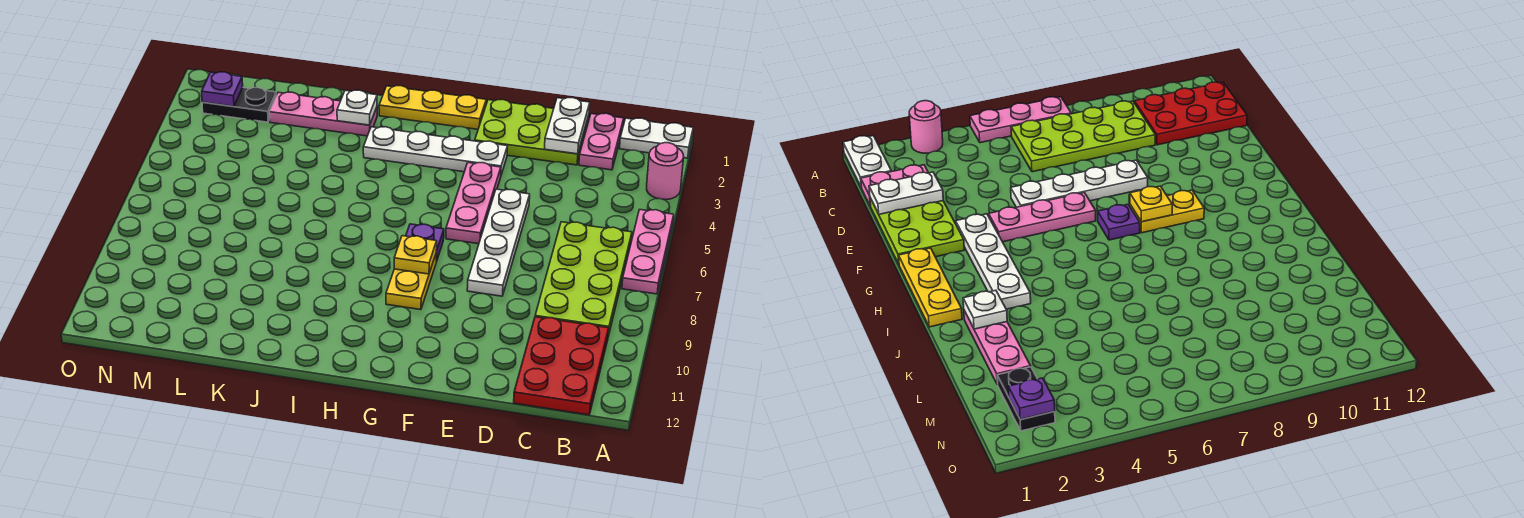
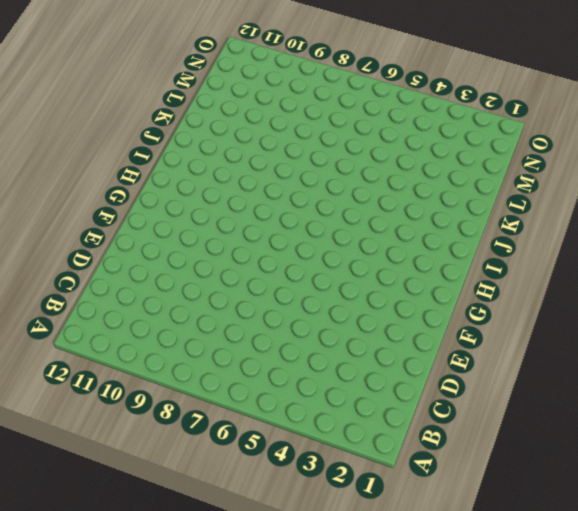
none -> white plate A1:B1 level 1
none -> pink round brick A3 level 1
none -> pink plate A5:A7 level 1

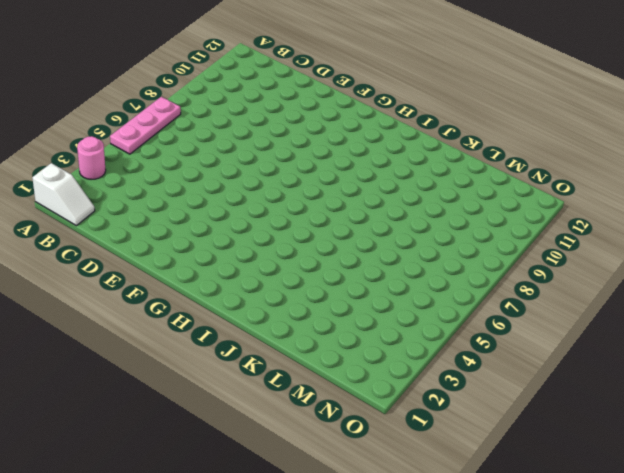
white slope A1:B1 level 1 top A -> white plate A1:B1 level 1
none -> lime plate B6:C9 level 1
none -> red plate B10:C12 level 1
none -> pink plate C1:C2 level 1

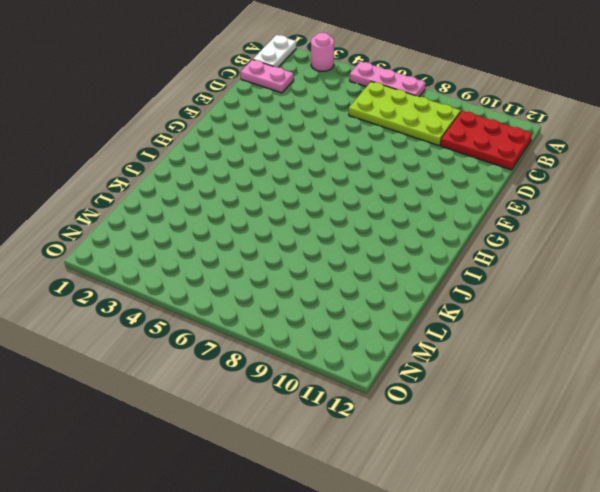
none -> lime plate D1:F2 level 1
none -> white plate E5:E8 level 1
none -> white plate F3:I3 level 1

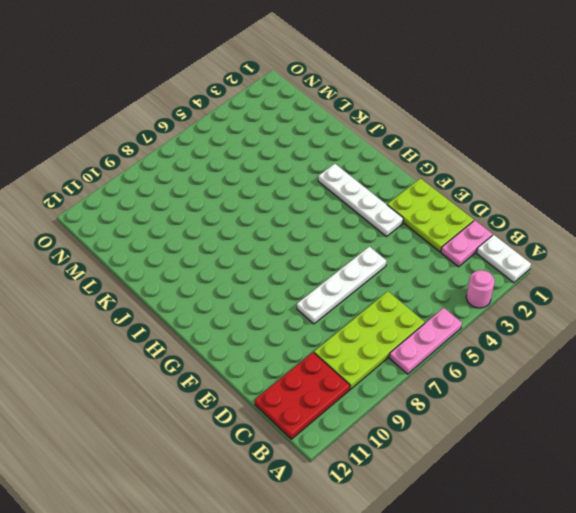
none -> pink plate F4:F6 level 1
none -> yellow plate G1:I1 level 1
none -> purple plate G7 level 1

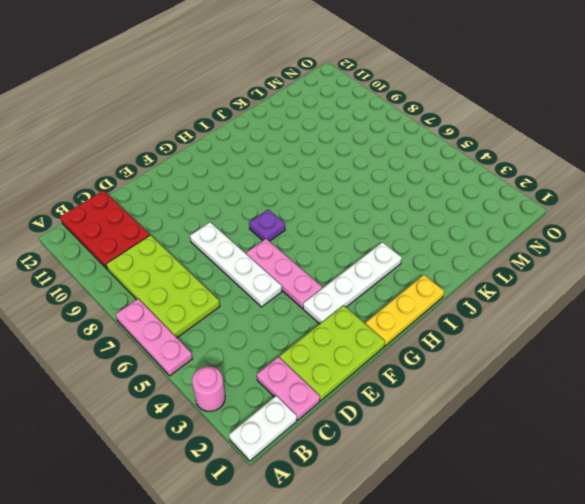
none -> yellow plate G8:G9 level 1
none -> pink plate J2:L2 level 1
none -> black plate M2:N2 level 1

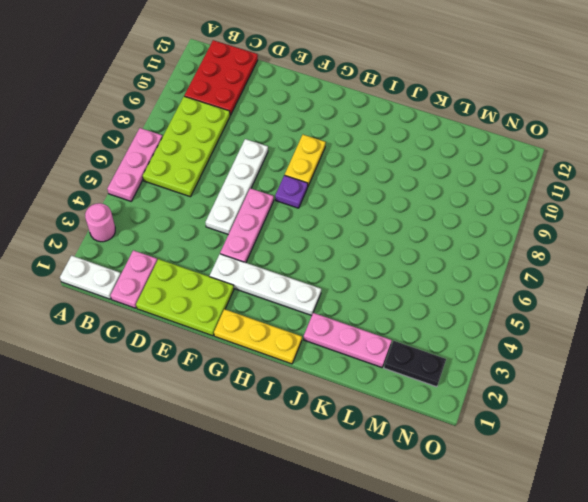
none -> white plate D1:D2 level 2
none -> yellow plate G8 level 2
none -> white plate J2 level 2

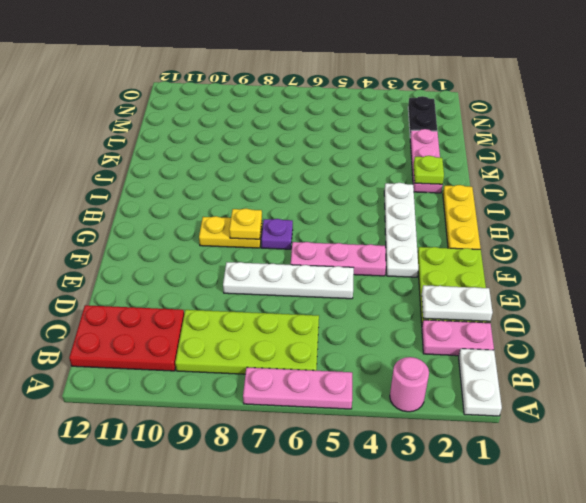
lime plate J2 level 2 -> white plate J2 level 2
none -> purple plate N2 level 2

